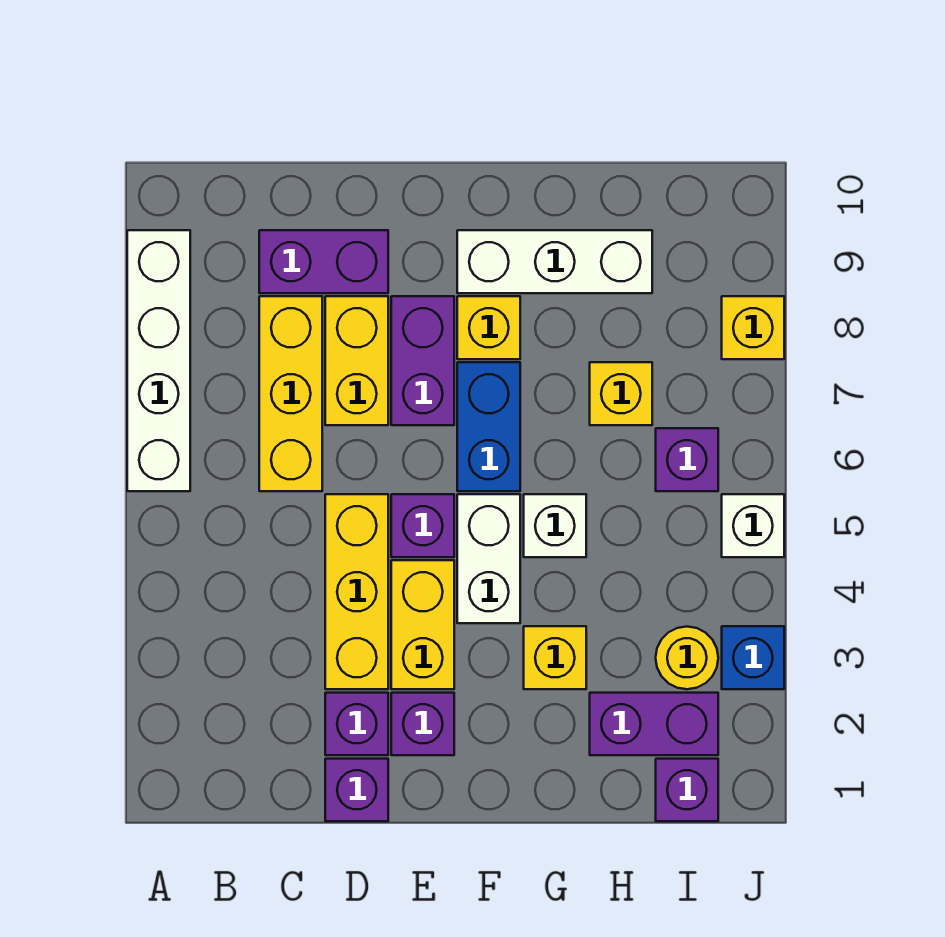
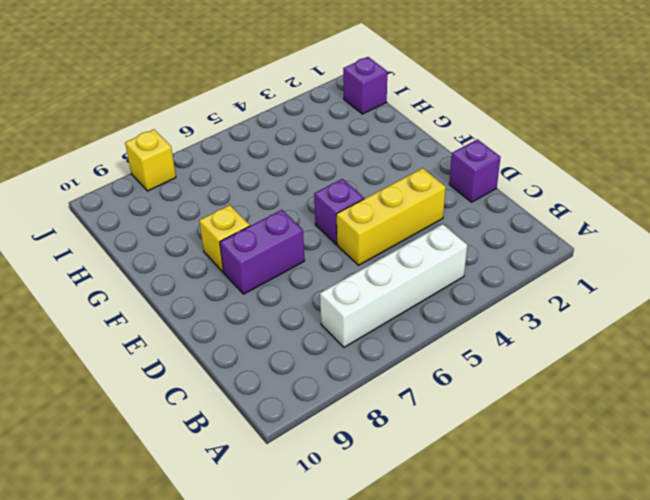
white brick B4:B7 level 1 -> white brick A6:A9 level 1
none -> yellow brick C6:C8 level 1
none -> purple brick C9:D9 level 1
none -> purple brick D2 level 1

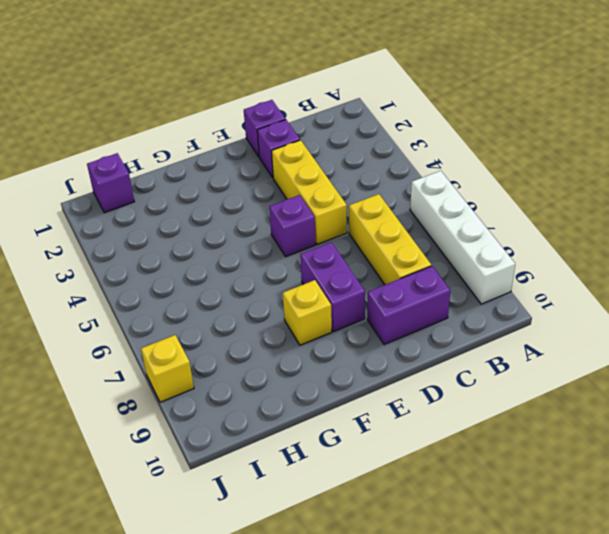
none -> yellow brick D7:D8 level 1
none -> purple brick E2 level 1
none -> yellow brick E3:E4 level 1

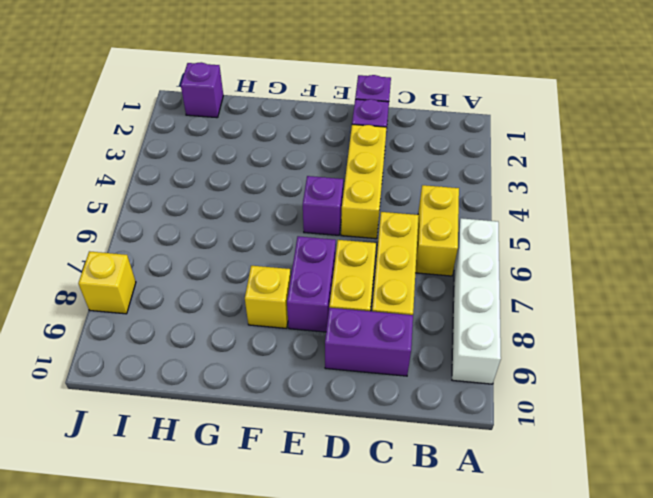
yellow brick B5:B6 level 1 -> yellow brick E3:E4 level 1
none -> purple brick E2 level 1
none -> white brick F4:F5 level 1
none -> blue brick F6:F7 level 1

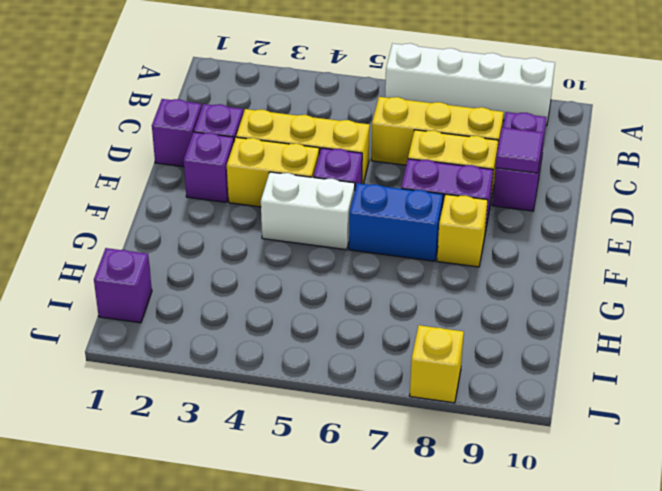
purple tile D9 level 2 -> none
none -> white brick F9:H9 level 1
none -> yellow brick G3 level 1
none -> white brick G5 level 1

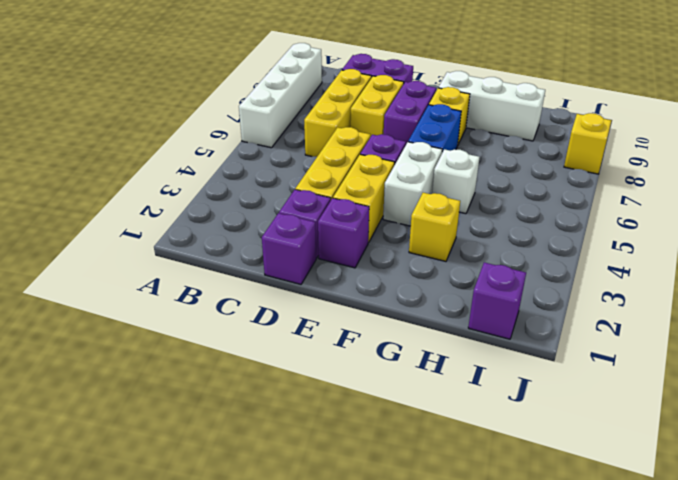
none -> purple brick H2:I2 level 1
none -> yellow brick H7 level 1
none -> yellow round brick I3 level 1

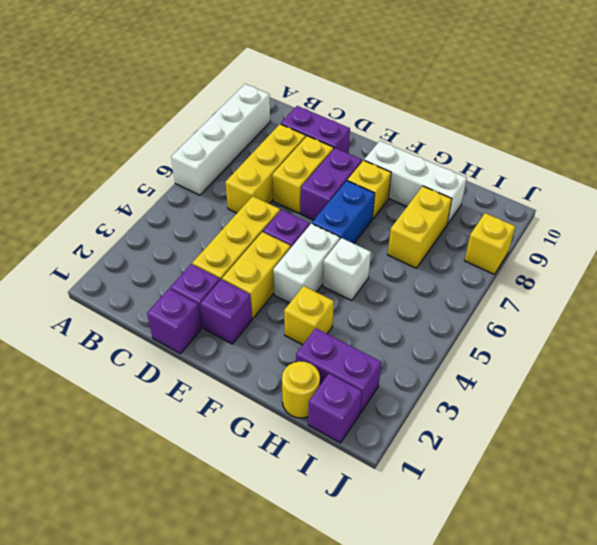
yellow round brick H1 level 1 -> yellow round brick I3 level 1
yellow brick H7:H8 level 1 -> yellow brick H7 level 1
none -> purple brick I6 level 1
none -> blue brick J3 level 1
none -> white brick J5 level 1

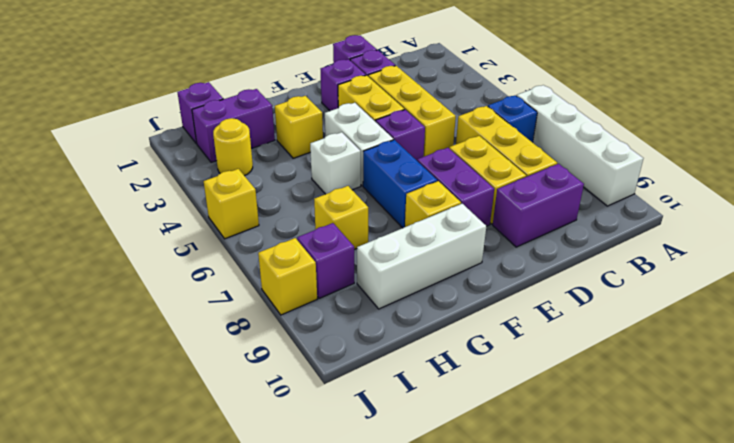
blue brick B6 level 1 -> blue brick J3 level 1
purple brick I8 level 1 -> purple brick I6 level 1
yellow brick J5 level 1 -> white brick J5 level 1

